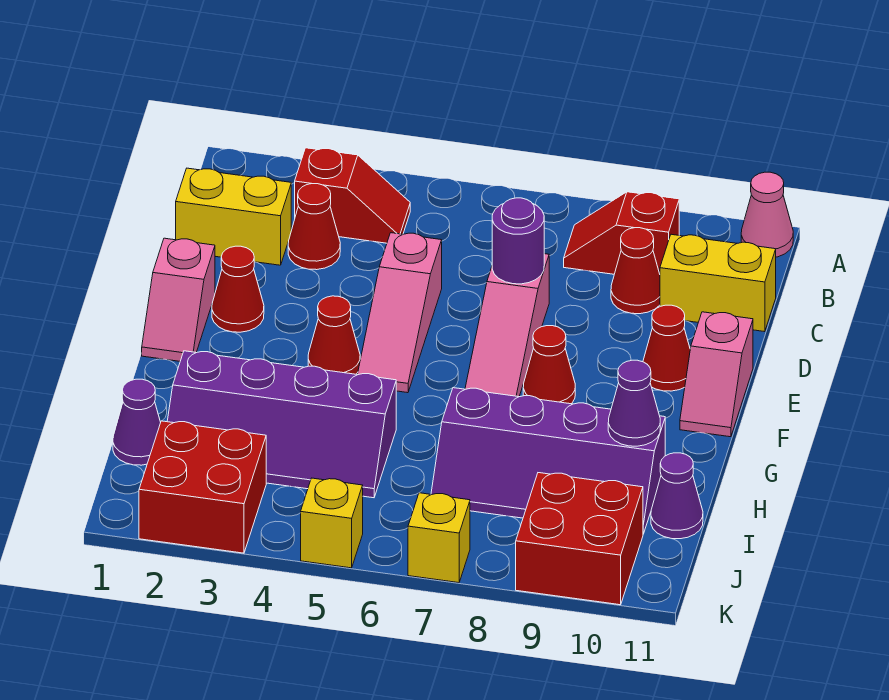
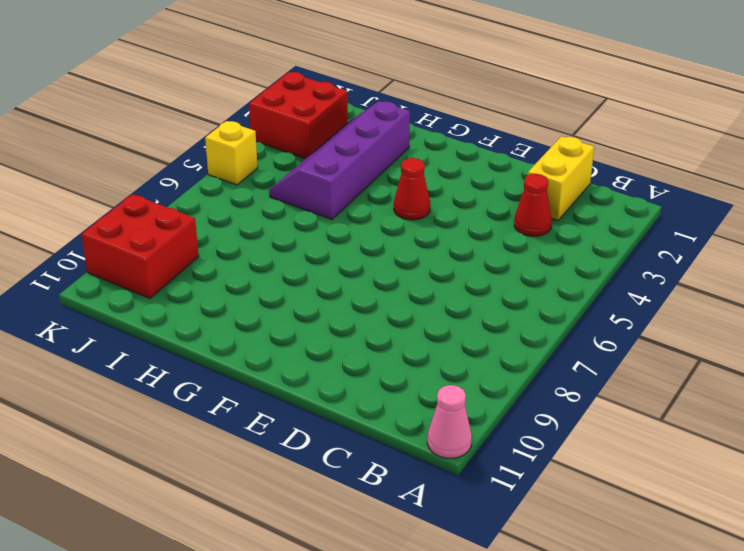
none -> red slope B3:B4 level 1 top 3
none -> red slope B8:B9 level 1 top 9
none -> red cone C9 level 1

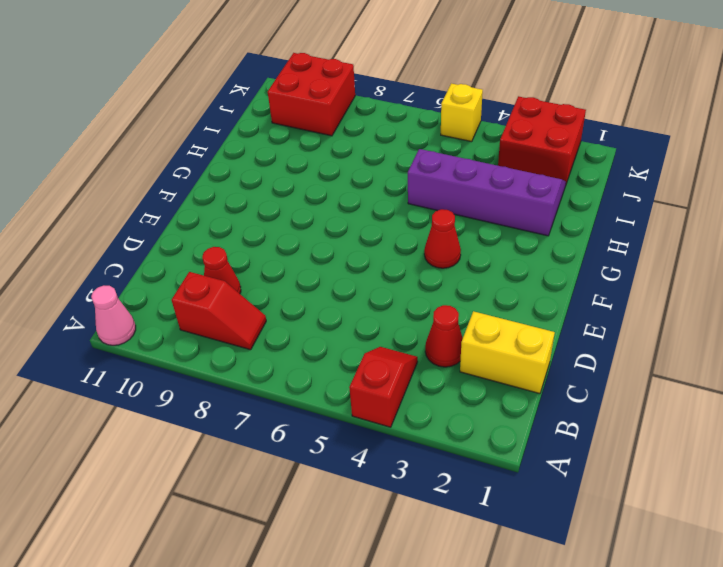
red slope A4:B4 level 1 top A -> red slope B3:B4 level 1 top 3
none -> yellow brick C10:C11 level 1
none -> pink slope D5:F5 level 1 top D
none -> pink slope D7:F7 level 1 top D

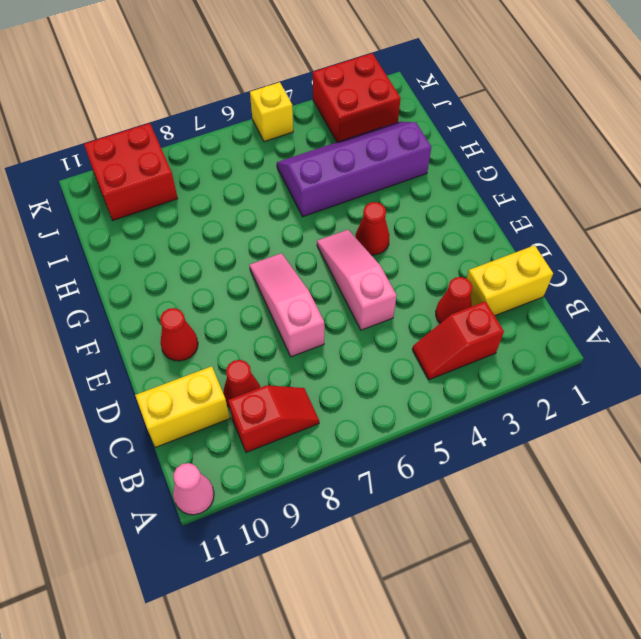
none -> pink slope E1:F1 level 1 top E
none -> red cone E2 level 1
none -> pink slope E11:F11 level 1 top E

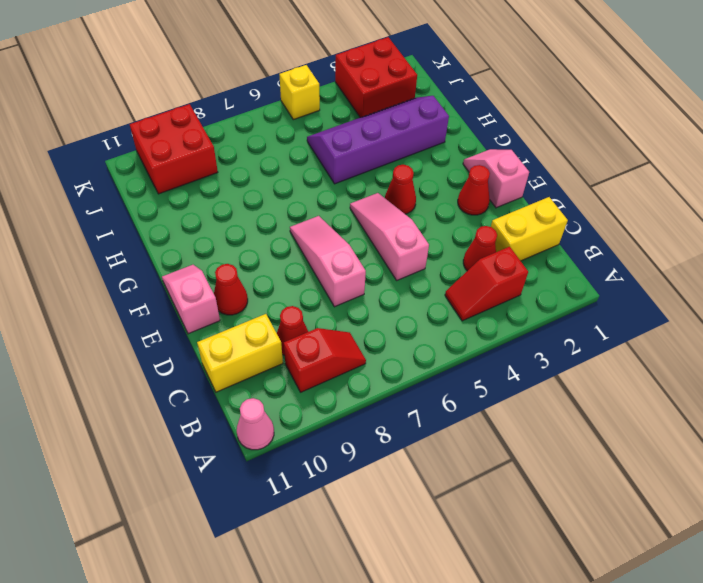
none -> red cone F8 level 1
none -> purple slope H7:I10 level 1 top H
none -> purple cone I1 level 1

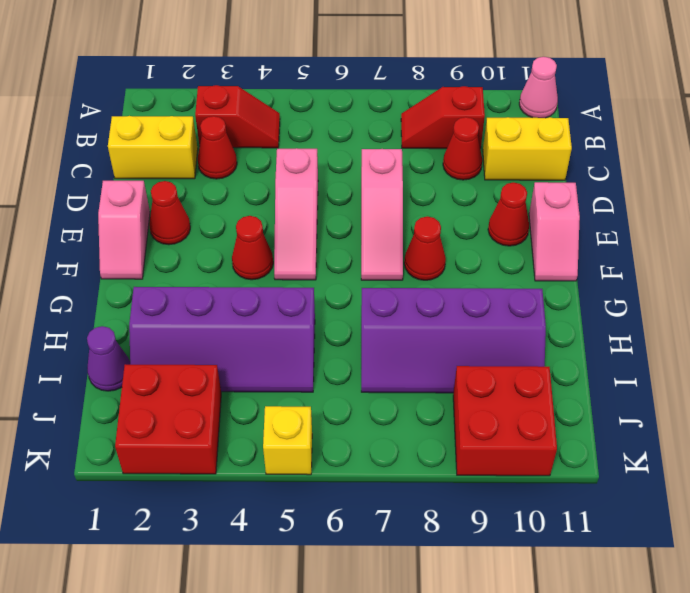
none -> purple cone I11 level 1
none -> yellow brick K7 level 1
none -> purple round brick D7 level 2

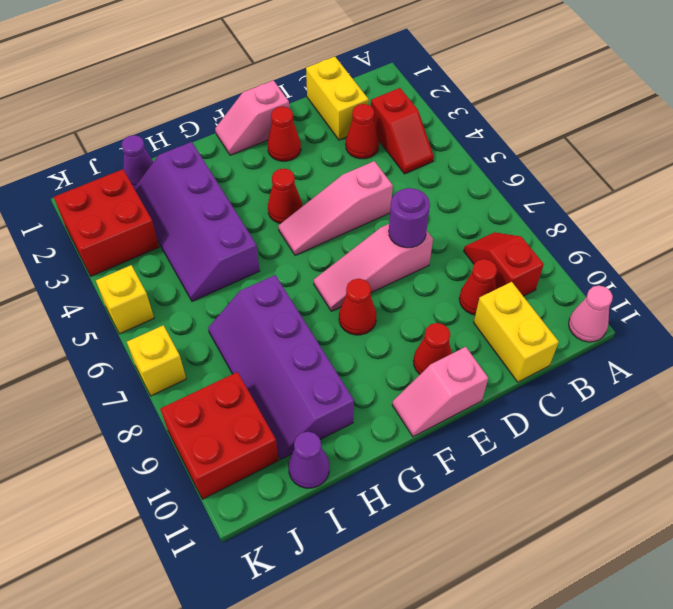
none -> purple cone H10 level 2

